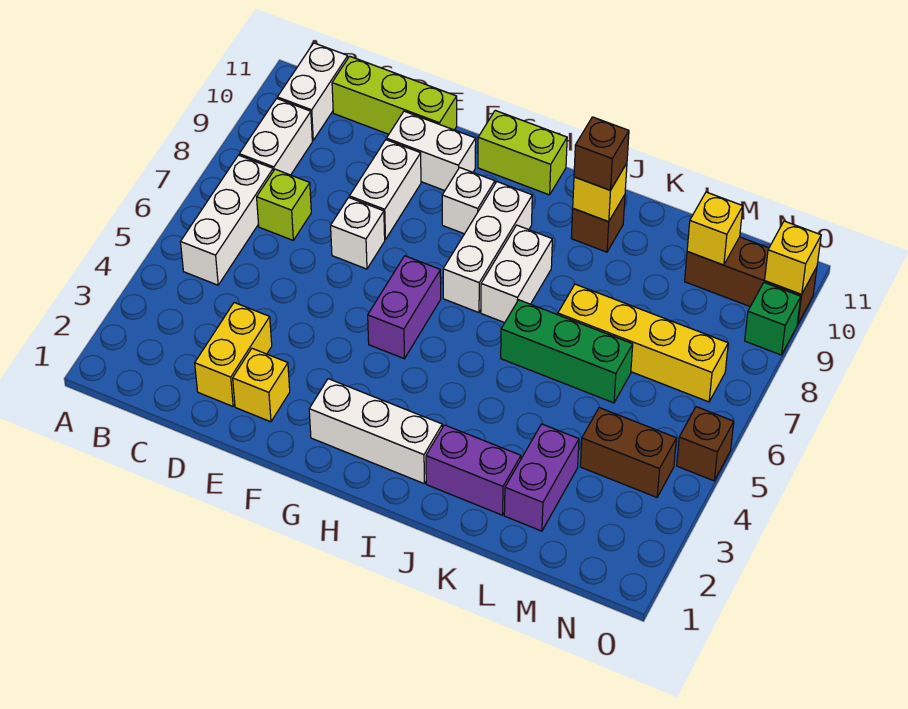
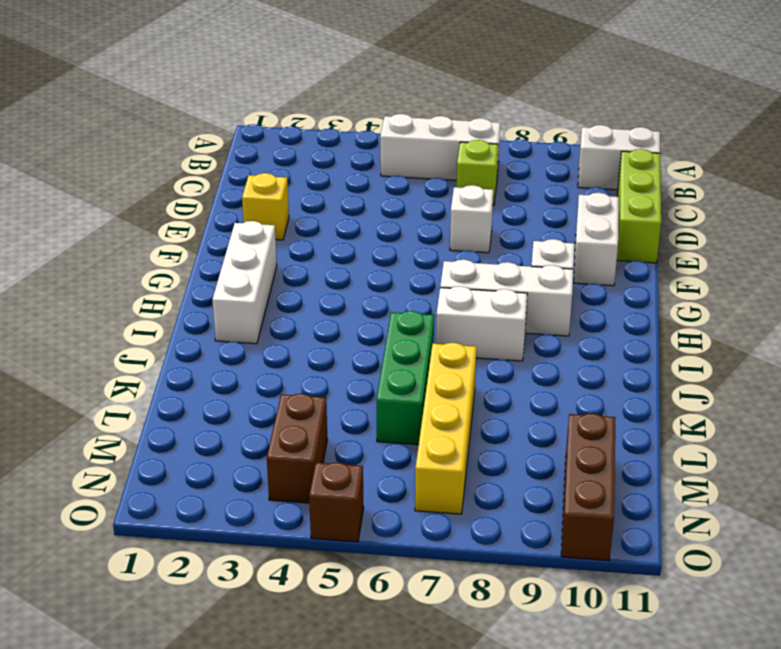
none -> white brick B8:B9 level 1
none -> yellow brick D2:D3 level 1
none -> white brick E8:E9 level 1

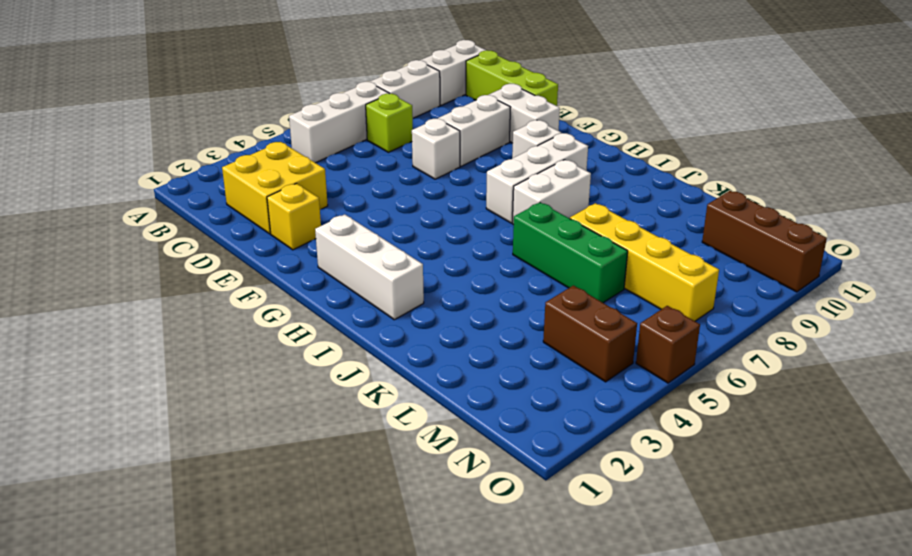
yellow brick C2:D3 level 1 -> yellow brick D2:D3 level 1
none -> purple brick G5:G6 level 1
none -> lime brick G11:H11 level 1
none -> purple brick J2:K2 level 1

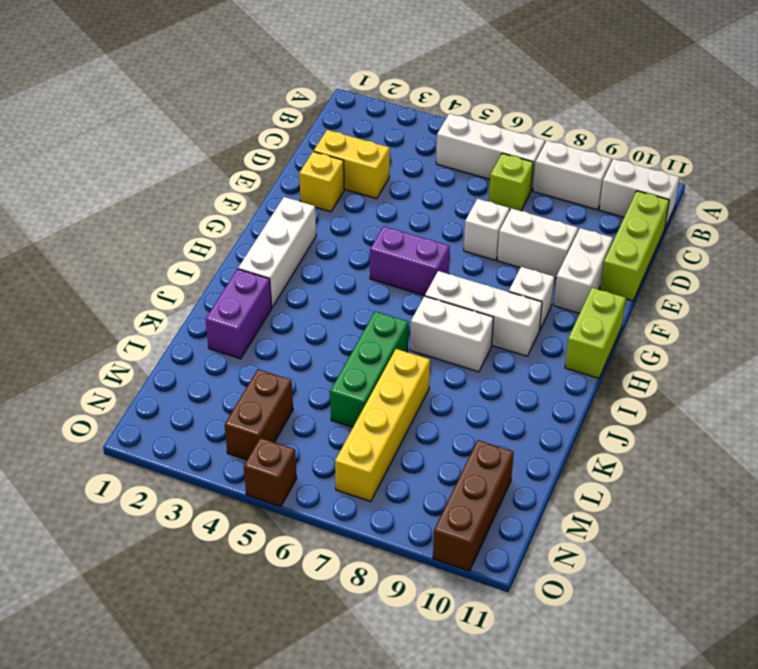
none -> brown brick J10 level 1
none -> purple brick L2:L3 level 1
none -> green brick O9 level 1

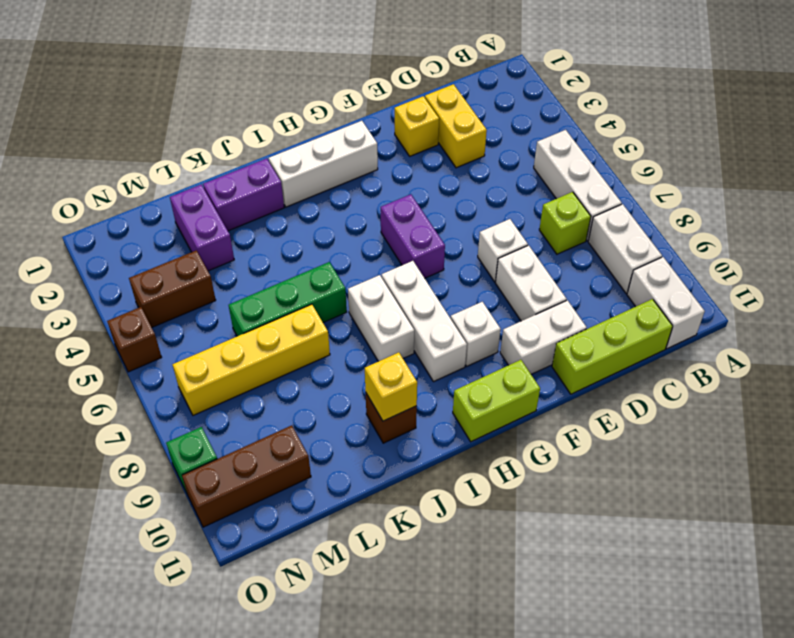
none -> yellow brick M10 level 2
none -> yellow brick O10 level 2
none -> brown brick J10 level 3

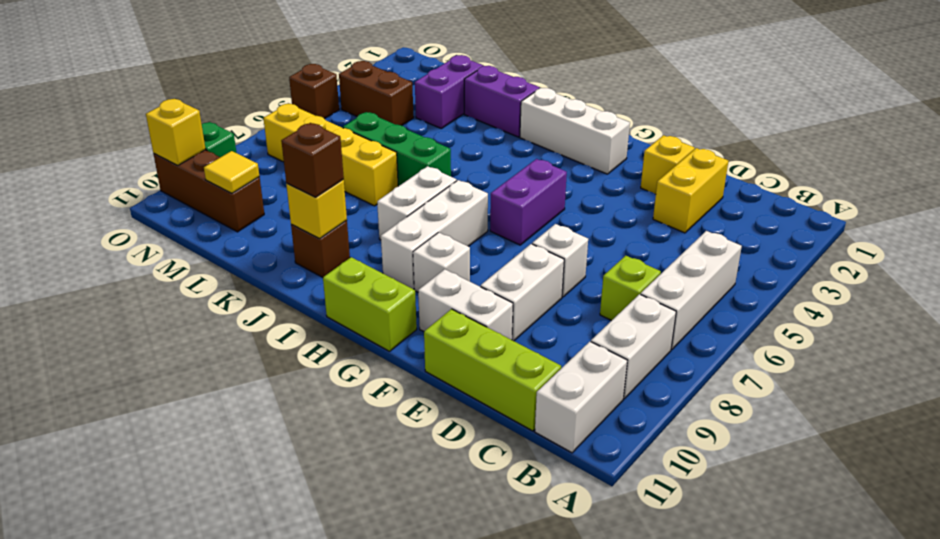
yellow tile M10 level 2 -> yellow brick M10 level 2

